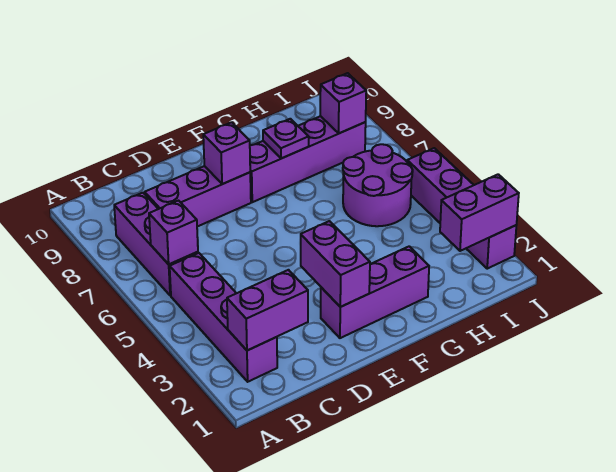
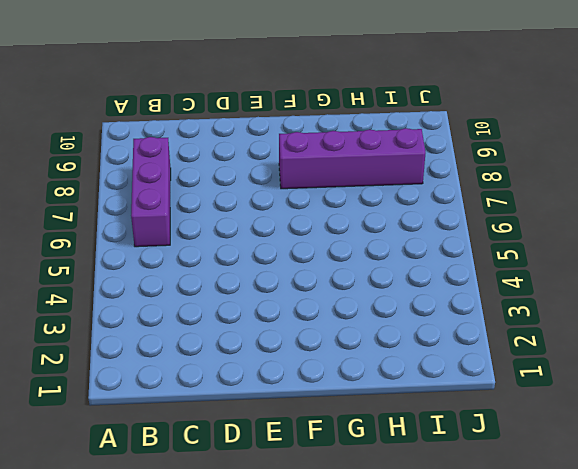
none -> purple brick B2:B5 level 1
none -> purple brick C8:E8 level 1
none -> purple brick E2:G2 level 1

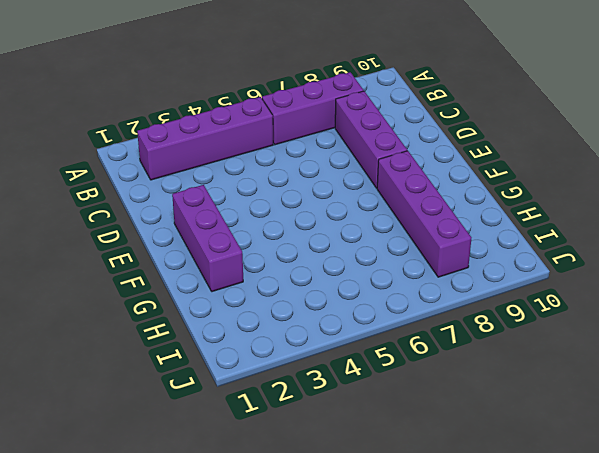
none -> purple round brick H5:I6 level 1
none -> purple brick J2:J5 level 1
none -> purple brick B2:C2 level 2

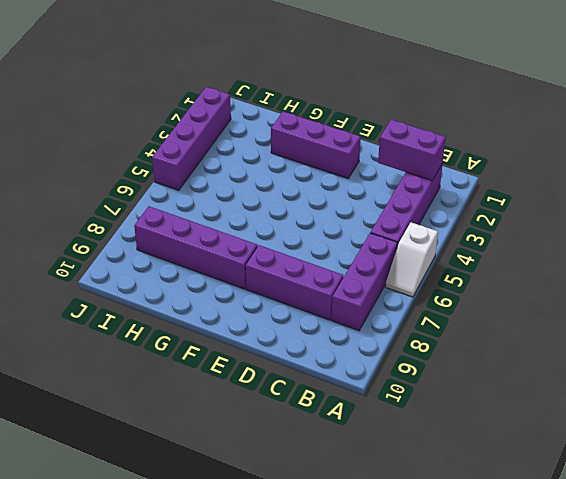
white slope A5:A6 level 1 top 5 -> none
none -> purple round brick H5:I6 level 1
none -> purple brick B6 level 2
none -> purple brick E2:E3 level 2

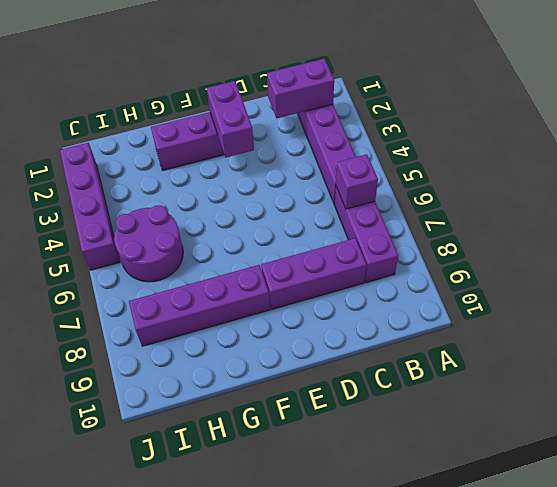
none -> purple brick E8 level 2
none -> purple plate G8 level 2
none -> purple brick I2:J2 level 2

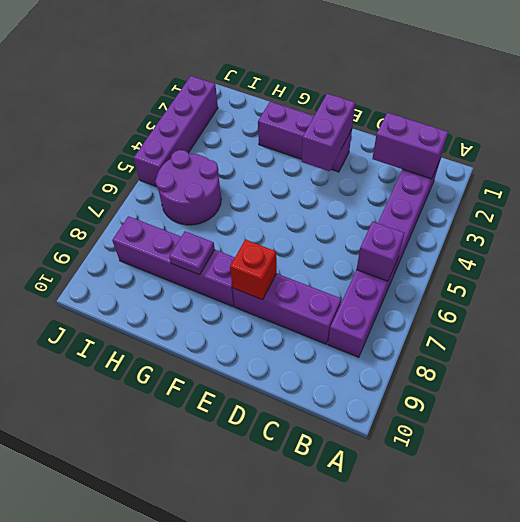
red brick E8 level 2 -> purple brick E8 level 2
none -> purple brick I2:J2 level 2
none -> purple brick I8 level 2

